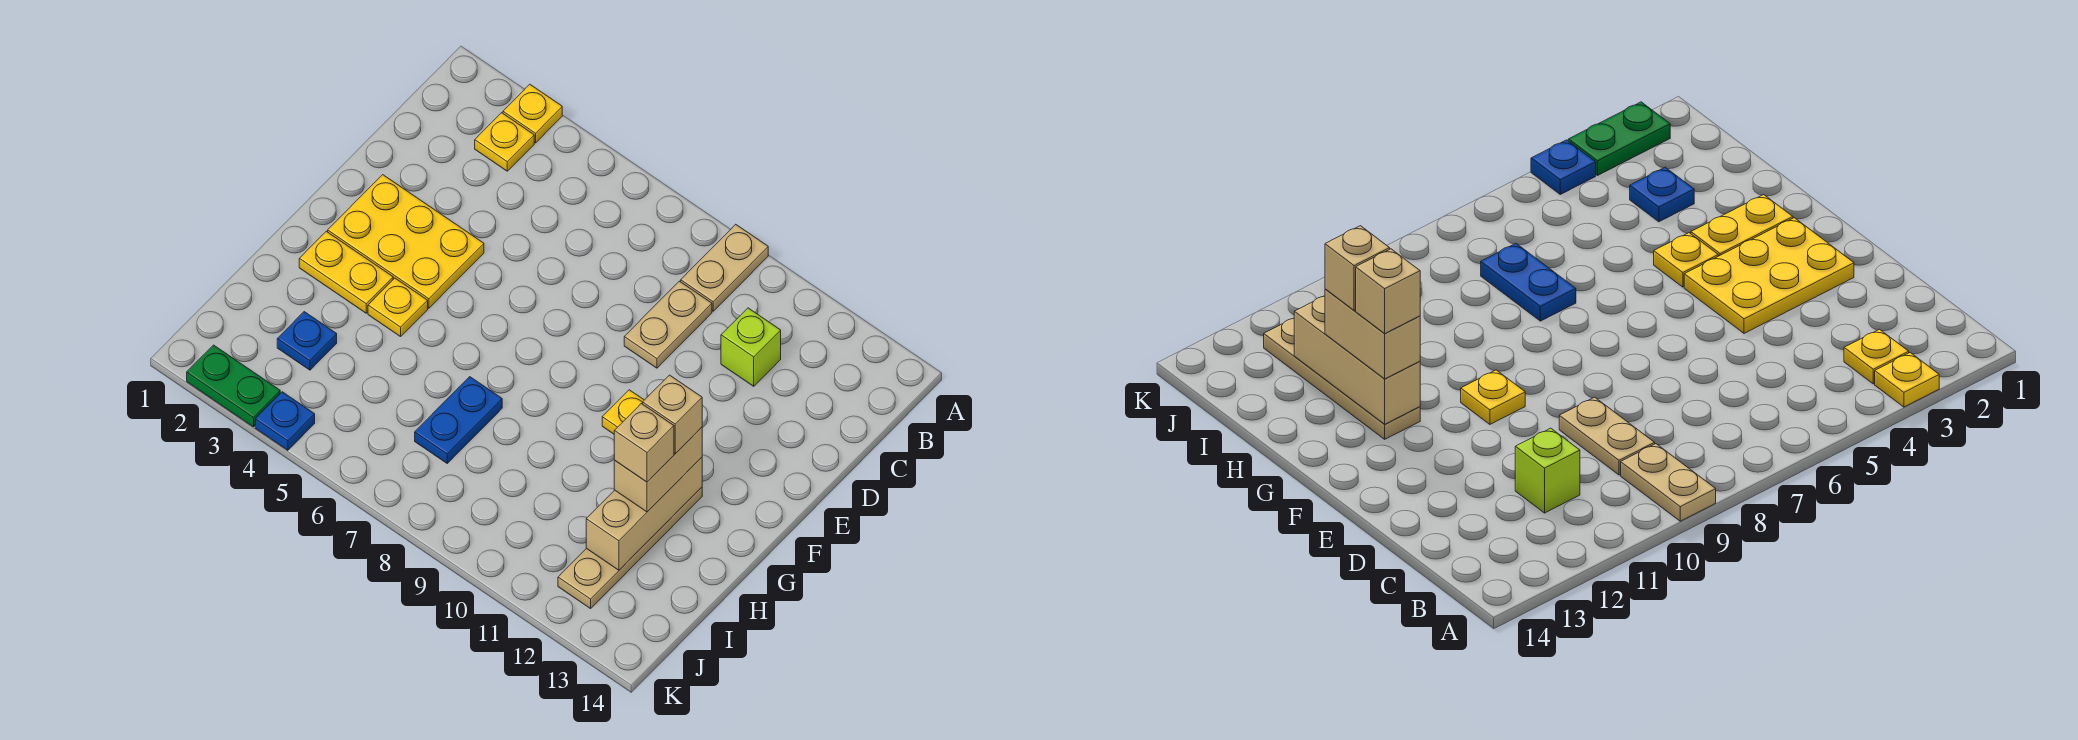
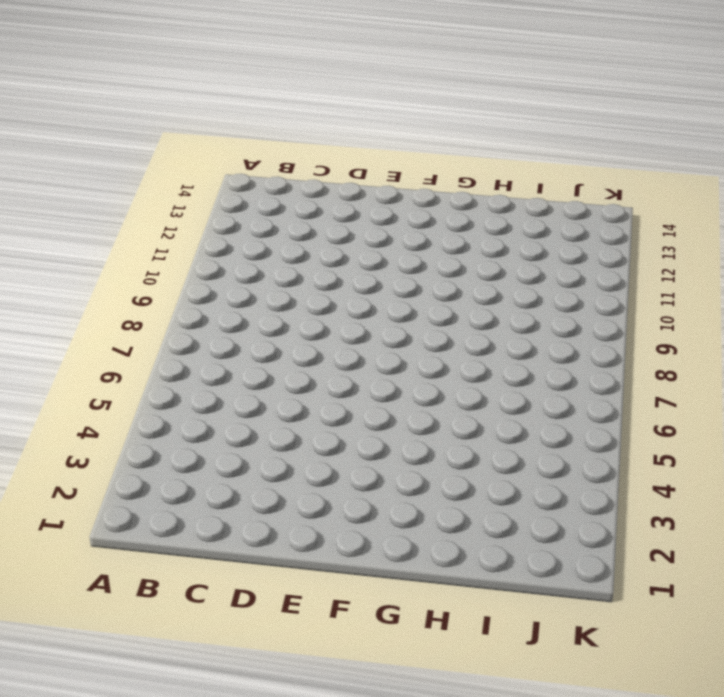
none -> yellow plate A3 level 1
none -> tan plate A9:B9 level 1
none -> yellow plate B3 level 1

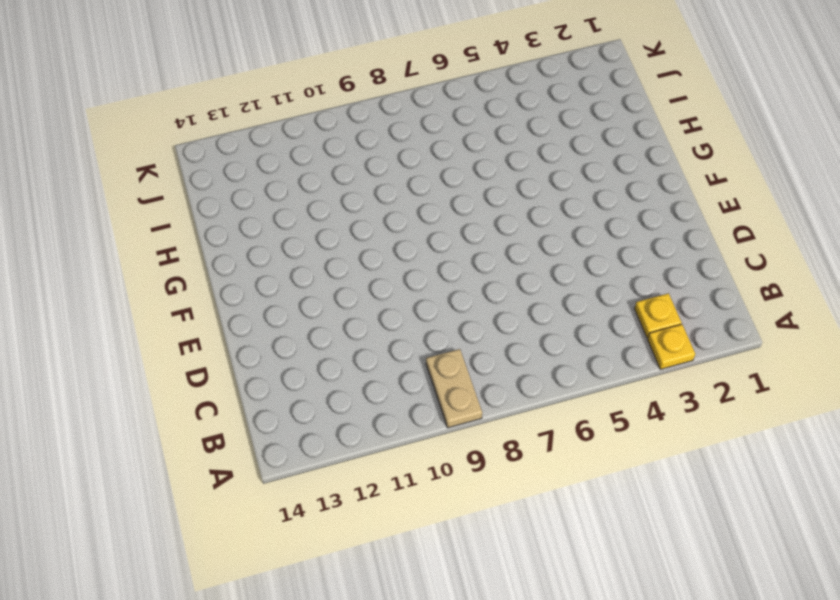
none -> tan plate C9:D9 level 1
none -> lime brick C11 level 1
none -> yellow plate E2:F4 level 1

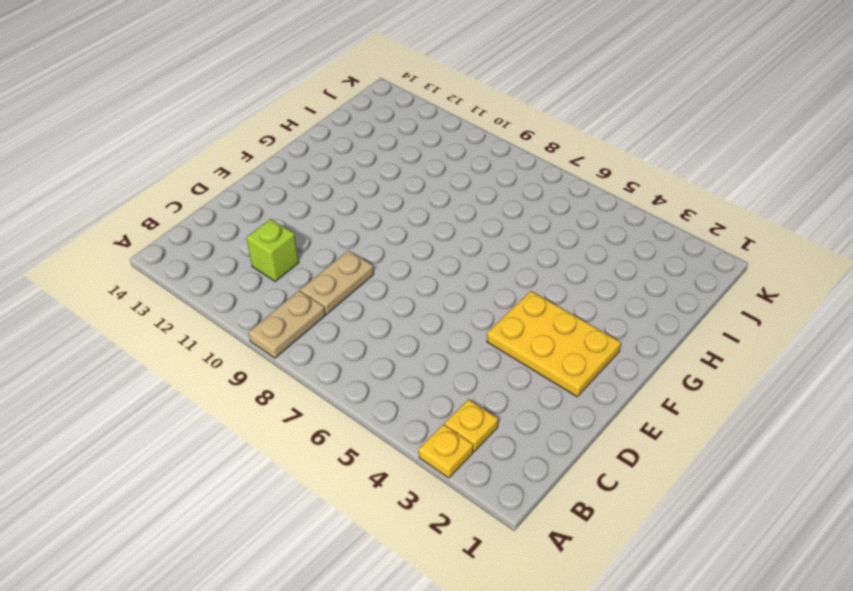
none -> yellow plate F10 level 1
none -> yellow plate G2:G3 level 1
none -> yellow plate G4 level 1

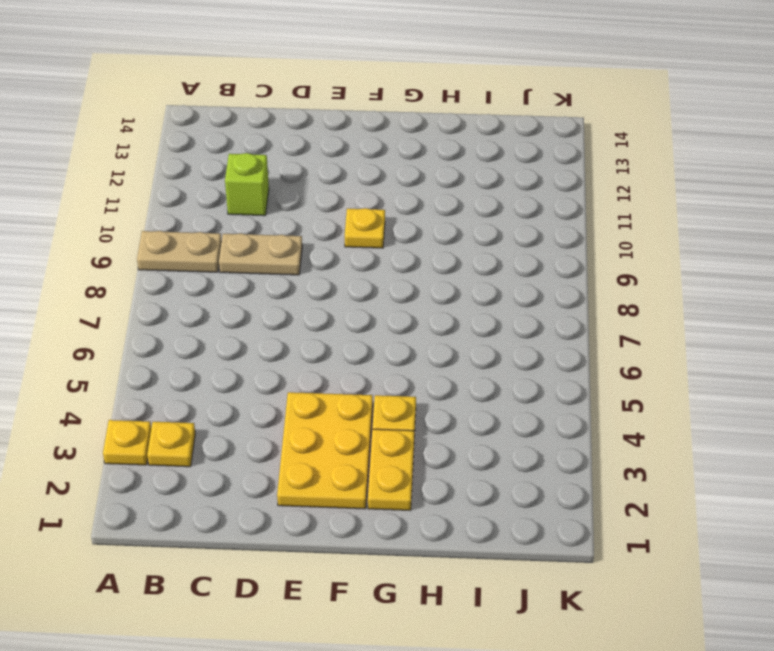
none -> tan plate G12:J12 level 1
none -> blue plate H7:I7 level 1
none -> blue plate I3 level 1

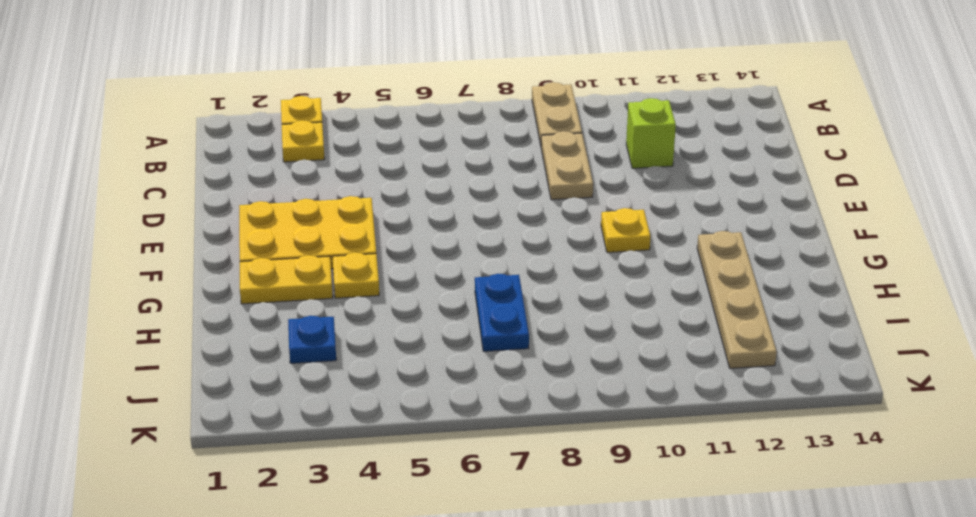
none -> green plate K2:K3 level 1
none -> blue plate K4 level 1
none -> tan brick G12:I12 level 2

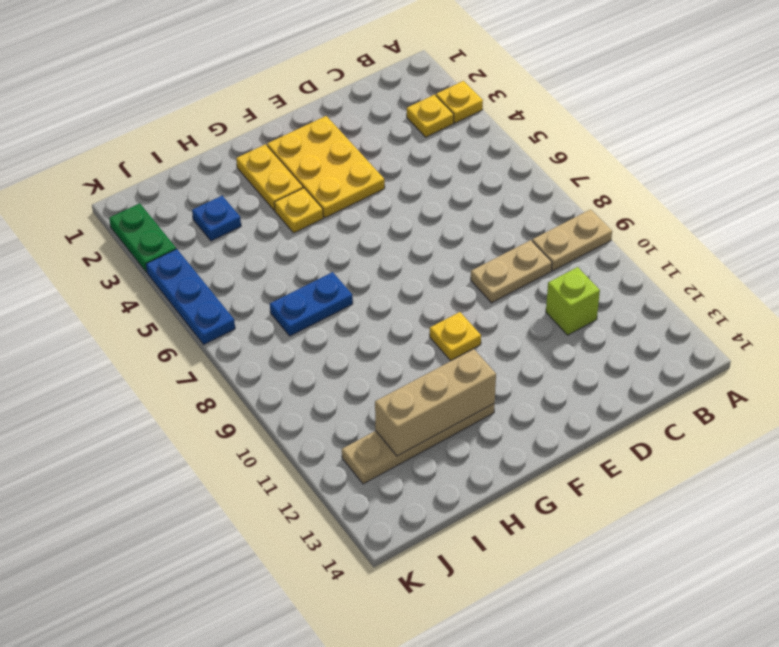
blue plate K4:K6 level 1 -> blue plate K4 level 1
none -> tan brick G12:H12 level 3
none -> tan brick G12 level 4
none -> tan brick H12 level 4

